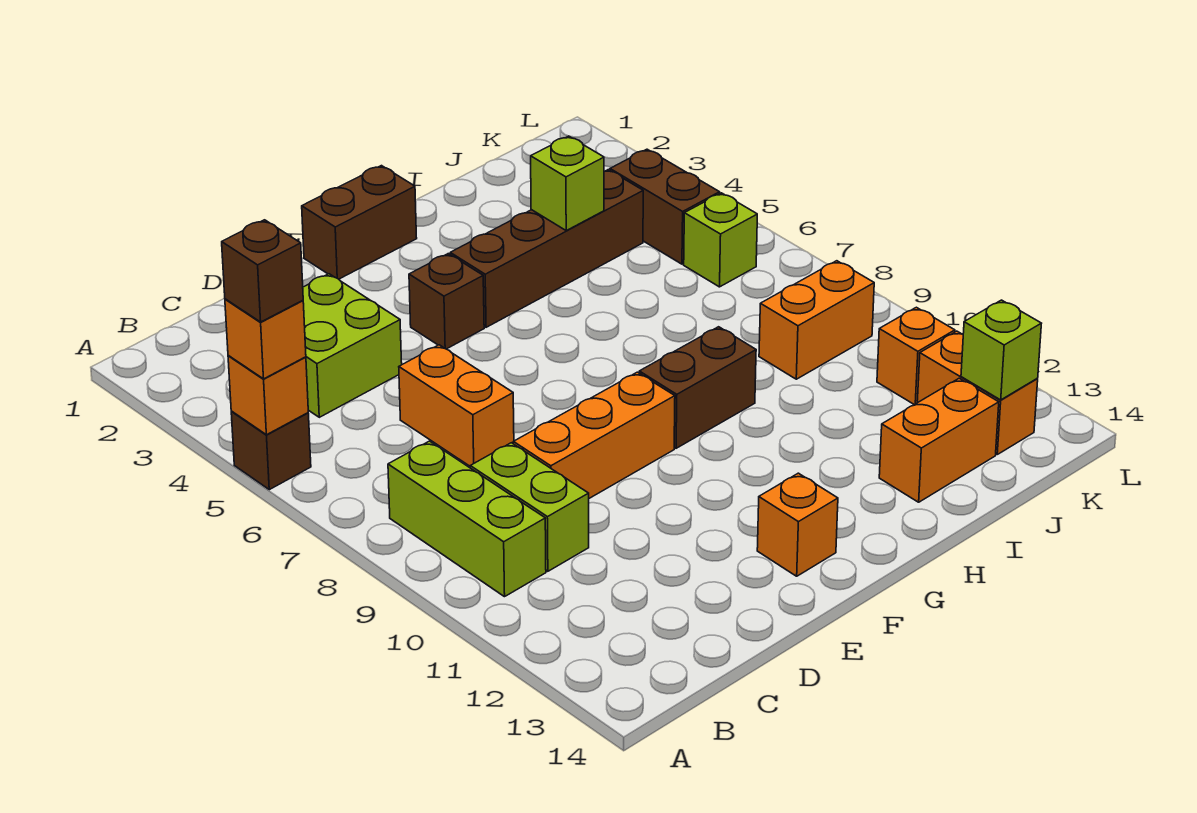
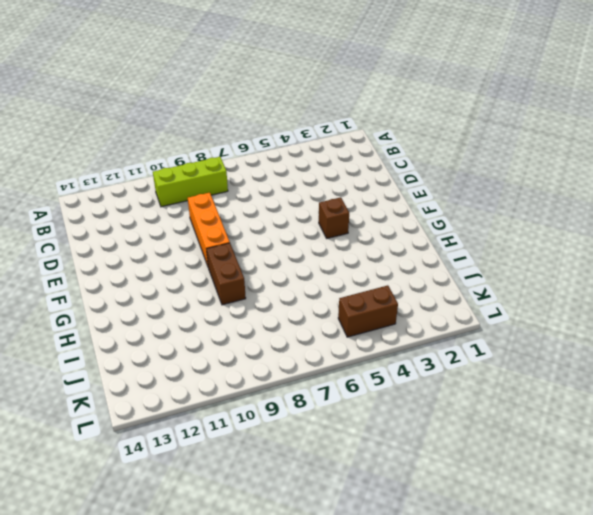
none -> brown brick A5 level 1
none -> lime brick C3:D4 level 1
none -> lime brick C9:C10 level 1

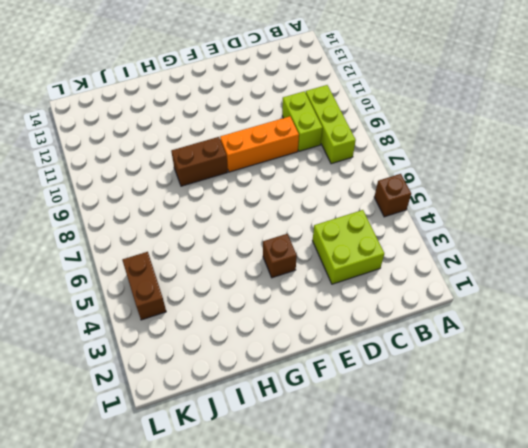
none -> orange brick D6:D7 level 1
none -> brown brick F1:G1 level 1
none -> orange brick F13 level 1

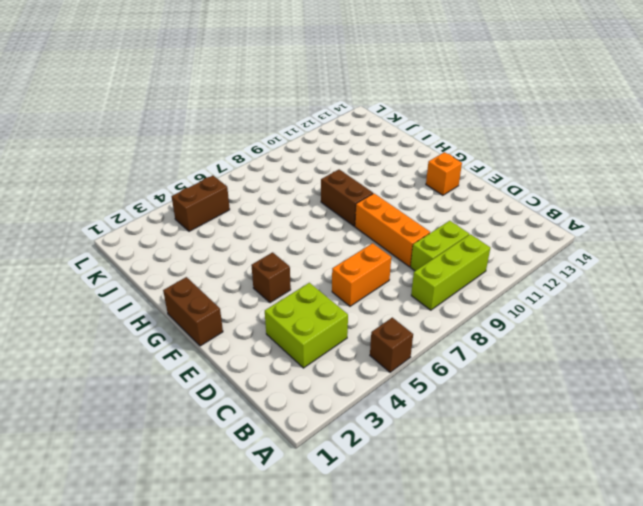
none -> brown brick G4:J4 level 1
none -> orange brick I13:J13 level 1
none -> orange brick J9:K9 level 1

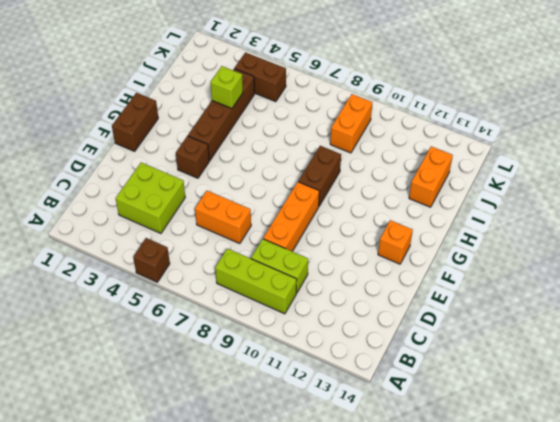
none -> lime brick K6 level 1
none -> orange brick K11 level 1
none -> orange brick K12:K13 level 1

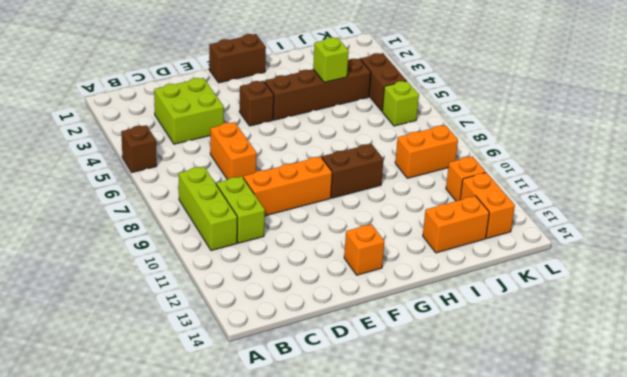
none -> orange brick A5 level 2
none -> lime brick K13 level 2
none -> orange brick A5 level 3

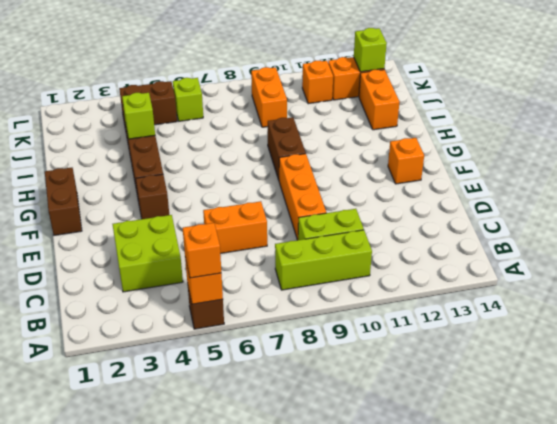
none -> brown brick A5 level 4

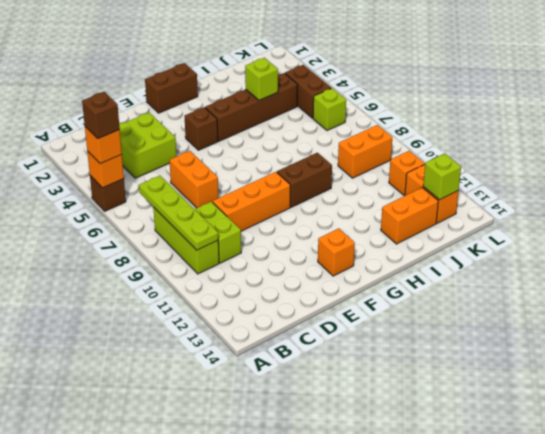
lime plate B7:B10 level 2 -> none

